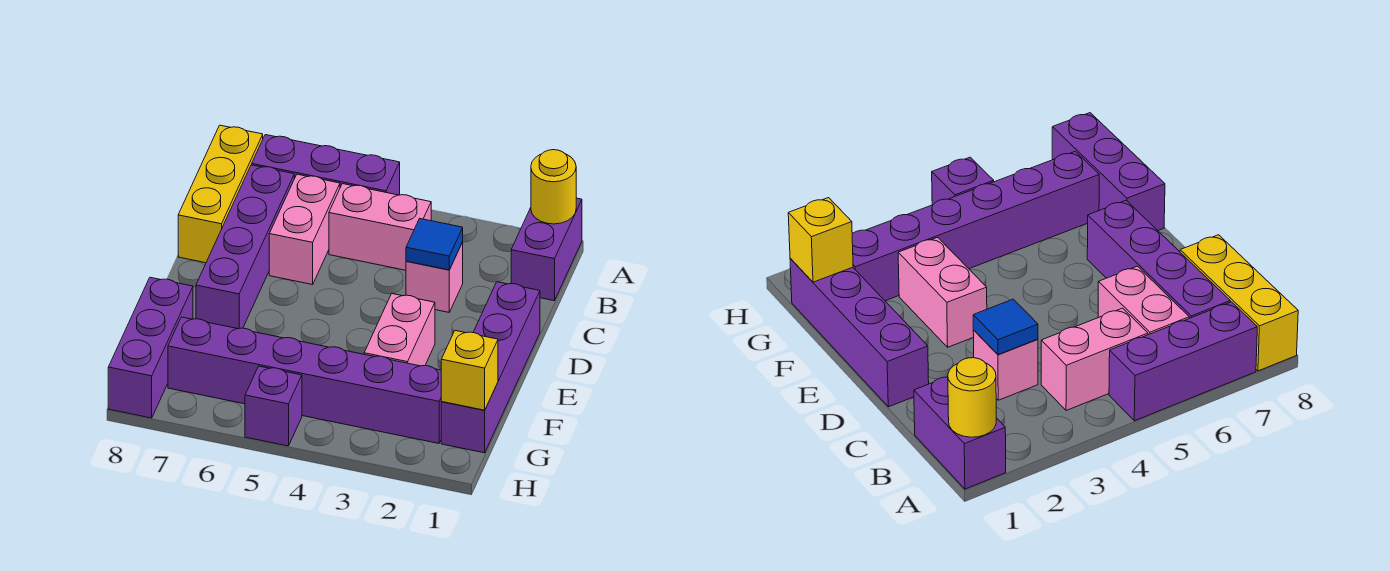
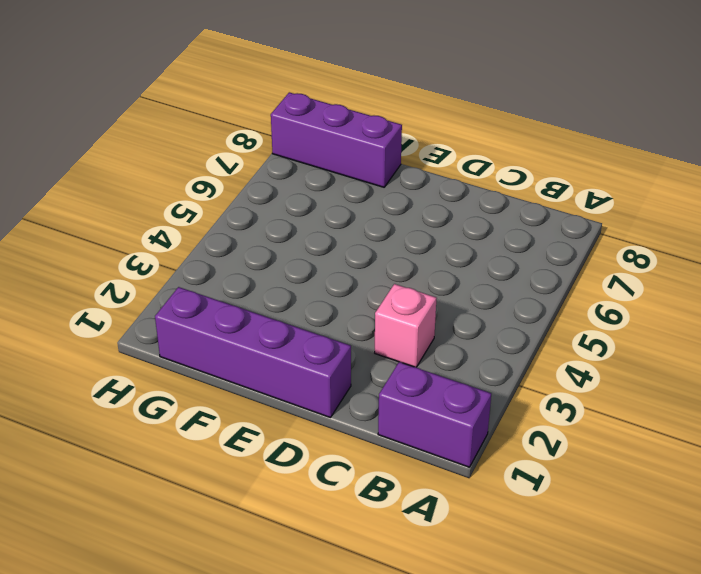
none -> purple brick A5:A7 level 1
none -> yellow brick A8:C8 level 1
none -> pink brick B4:B5 level 1

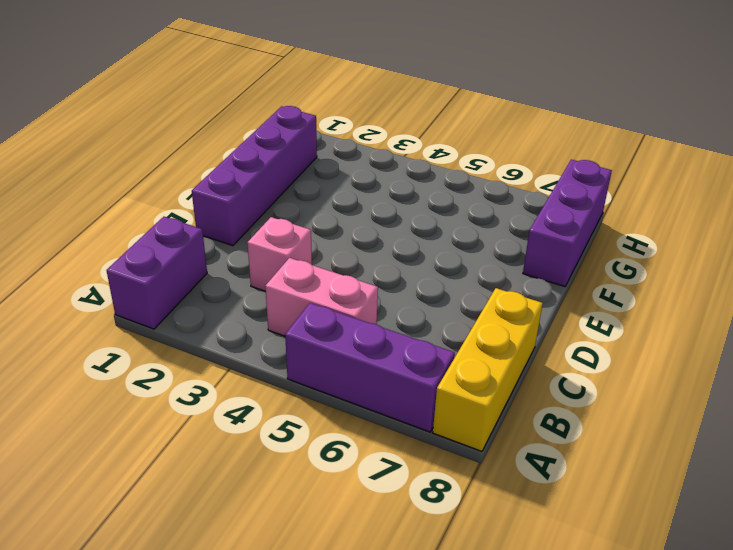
none -> pink brick B6:C6 level 1
none -> purple brick B7:E7 level 1
none -> pink brick E3:F3 level 1

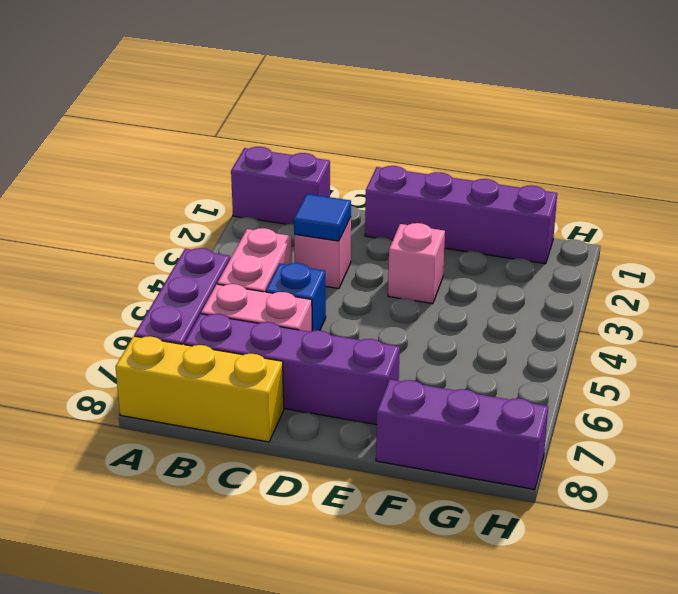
blue brick C5 level 1 -> none
pink brick E3 level 1 -> pink brick E3:F3 level 1
none -> purple brick G2:G7 level 1
none -> purple brick H5 level 1
none -> yellow round brick A1 level 2

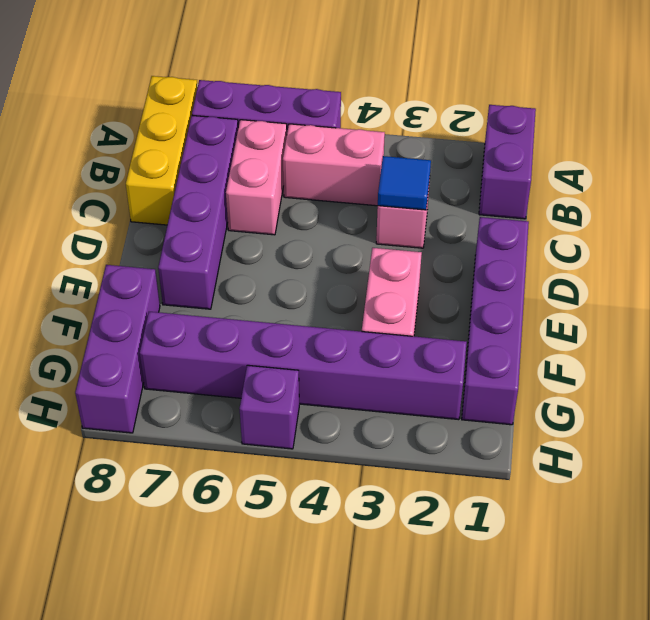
none -> yellow round brick A1 level 2
none -> yellow brick G1 level 2

